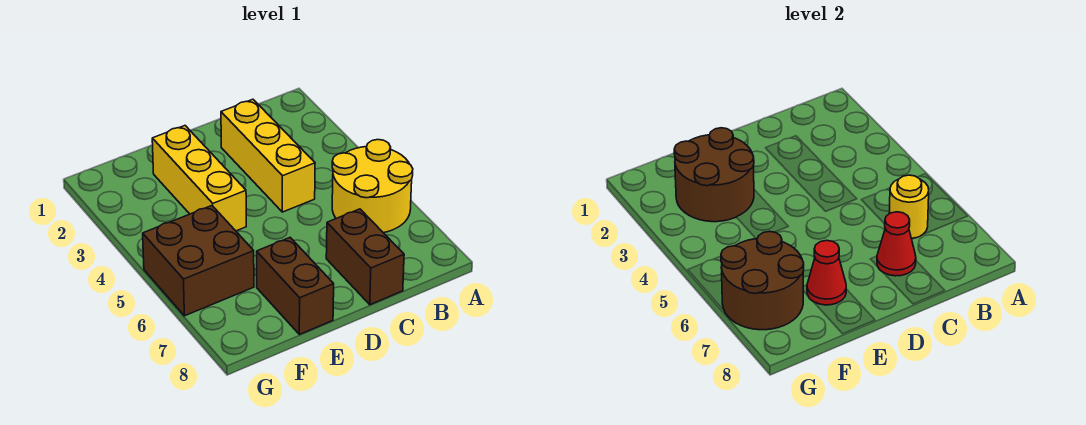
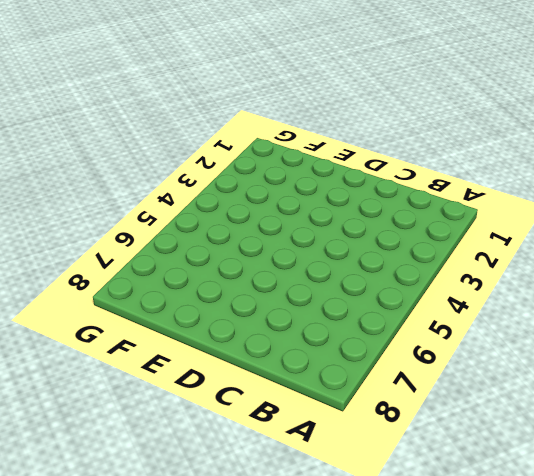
none -> yellow round brick A5:B6 level 1
none -> yellow brick C2:C4 level 1

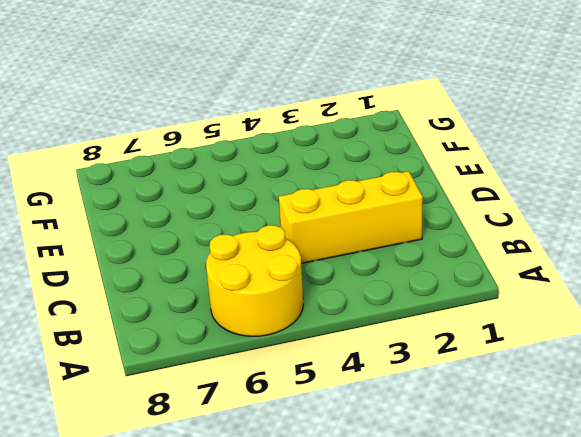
none -> brown brick C7:C8 level 1
none -> yellow brick E2:E4 level 1

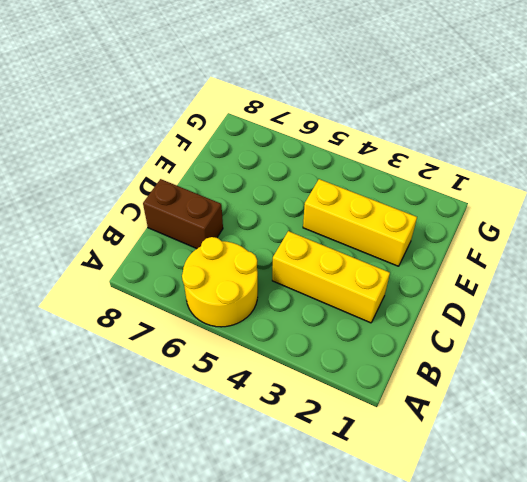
none -> brown brick E7:E8 level 1
none -> brown brick F5:G6 level 1

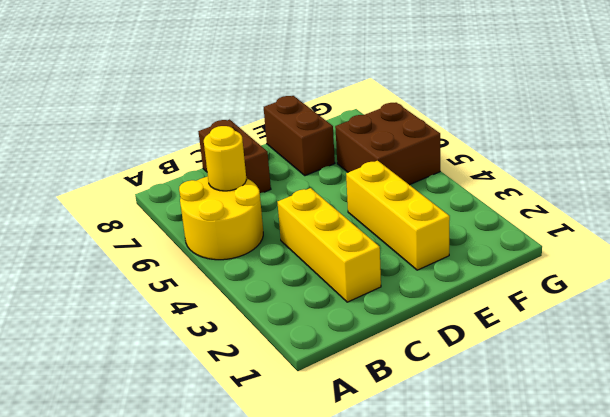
none -> red cone C7 level 2
none -> brown round brick E2:F3 level 2

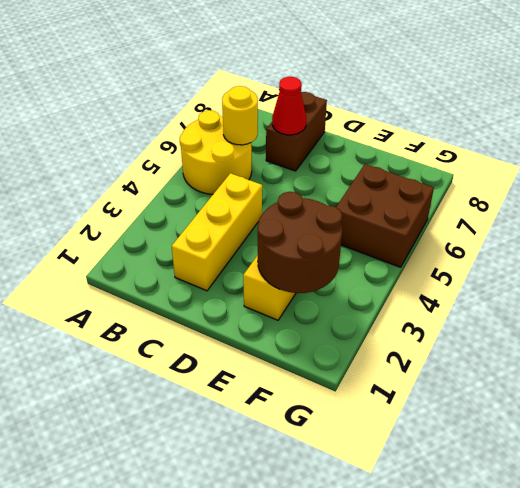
none -> brown brick E7:E8 level 1
none -> red cone E7 level 2

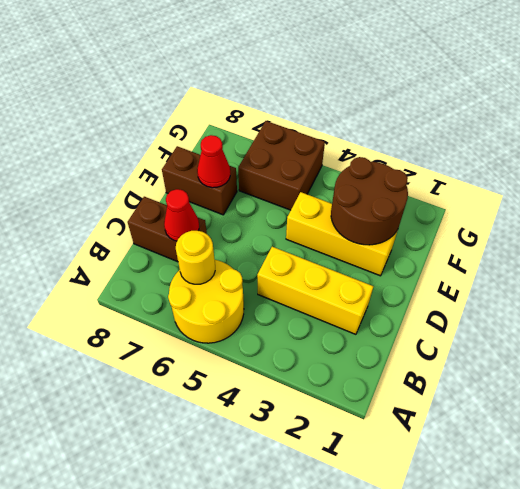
none -> brown round brick F6:G7 level 2

